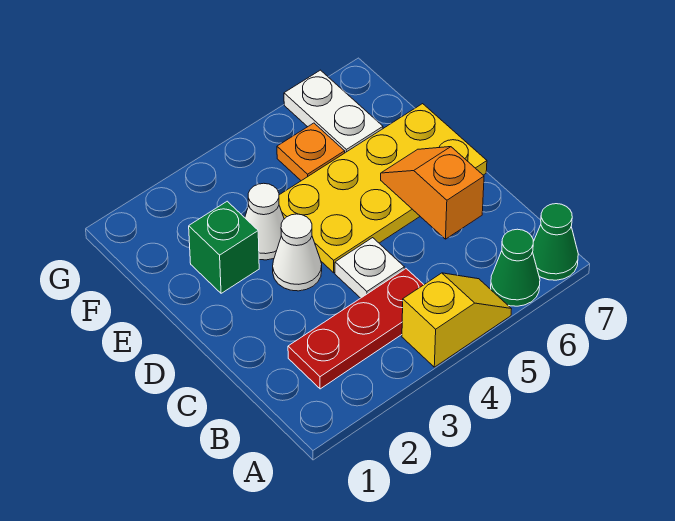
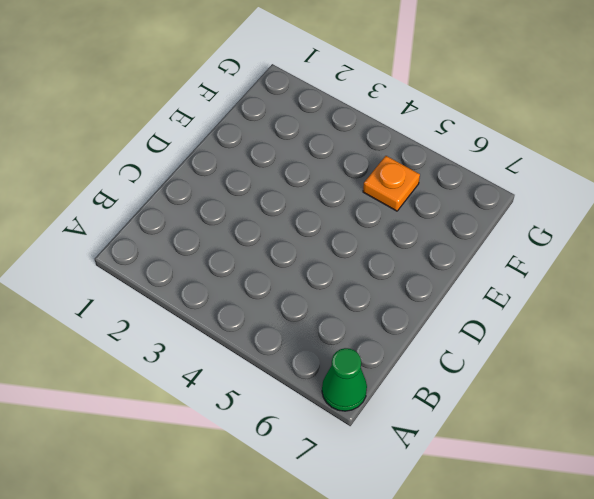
none -> yellow slope A4:A5 level 1 top 4
none -> green cone A6 level 1
none -> red plate B2:B4 level 1

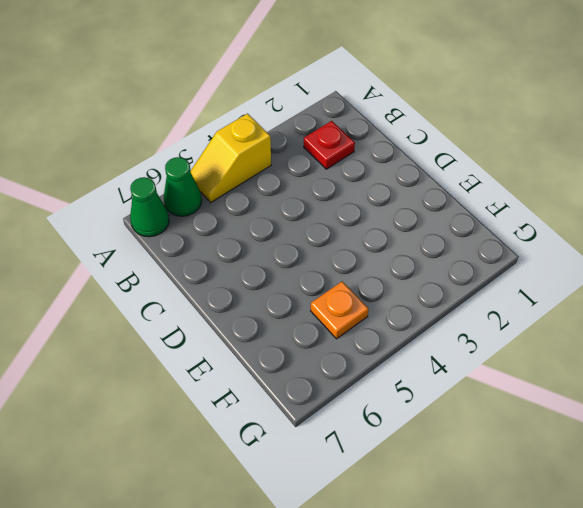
red plate B2 level 1 -> red plate B2:B4 level 1
none -> white plate C4 level 1
none -> white cone D3 level 1
none -> yellow plate D4:E7 level 1

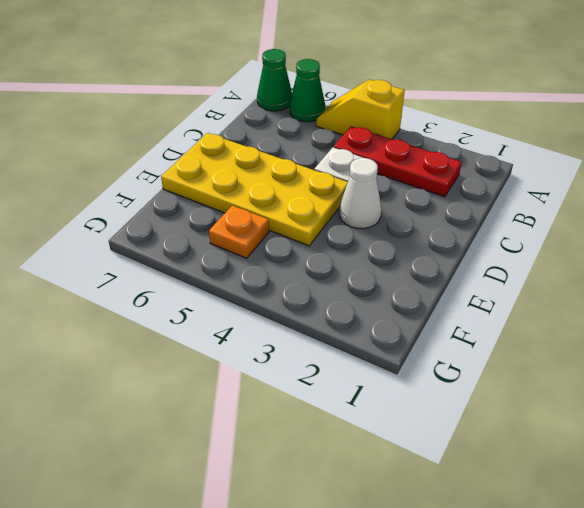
none -> green brick E2 level 1
none -> white cone E3 level 1
none -> white plate F6:G6 level 1

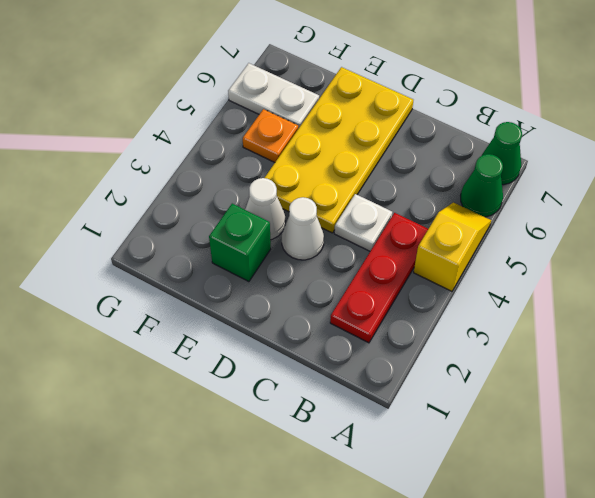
none -> orange slope C6:D6 level 2 top C

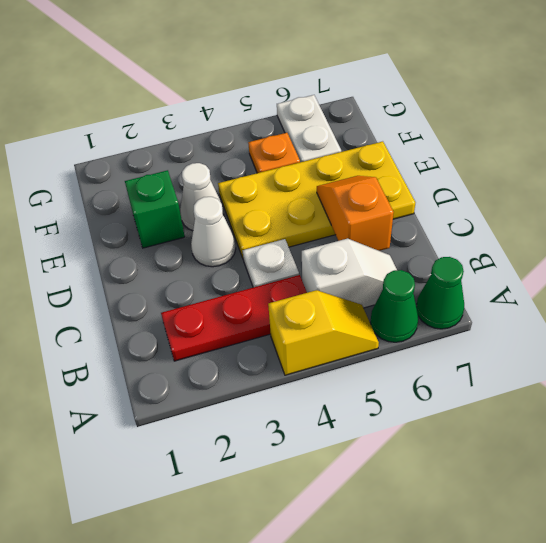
white slope B5:B6 level 1 top 5 -> none

